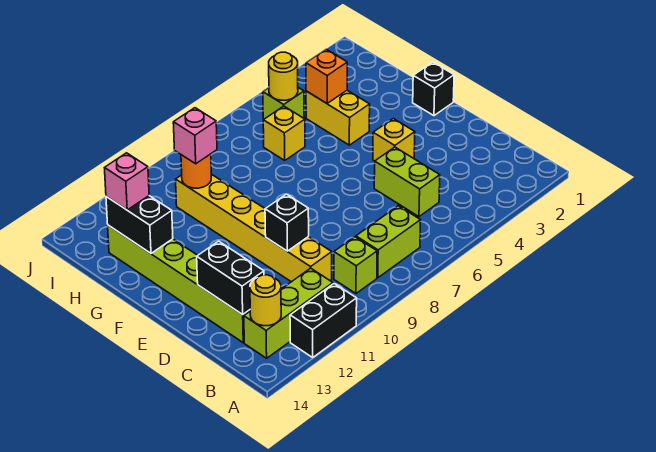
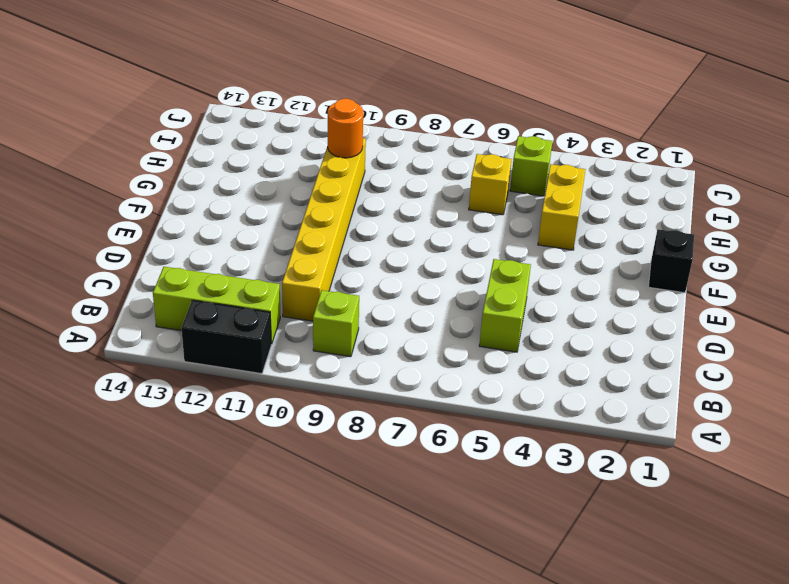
none -> lime brick B7:B8 level 1
none -> lime brick C13:H13 level 1
none -> yellow brick E4 level 1

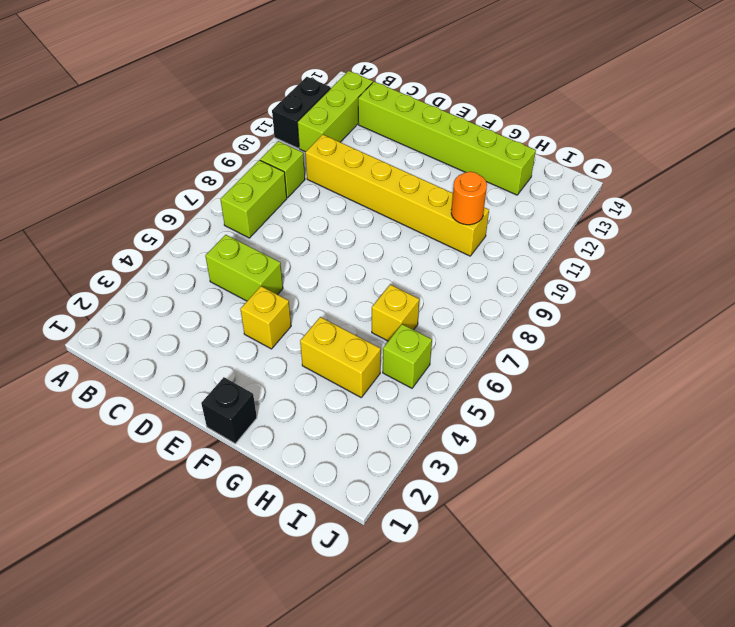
none -> yellow round brick B13 level 2
none -> black brick C13:D13 level 2
none -> black brick D10 level 2

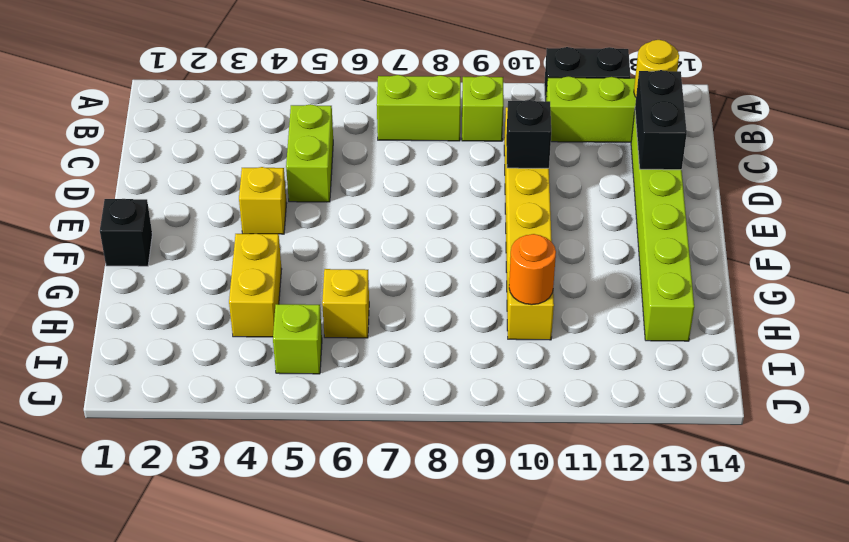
none -> black brick G13:H13 level 2
none -> orange brick H4 level 2
none -> yellow round brick I5 level 2

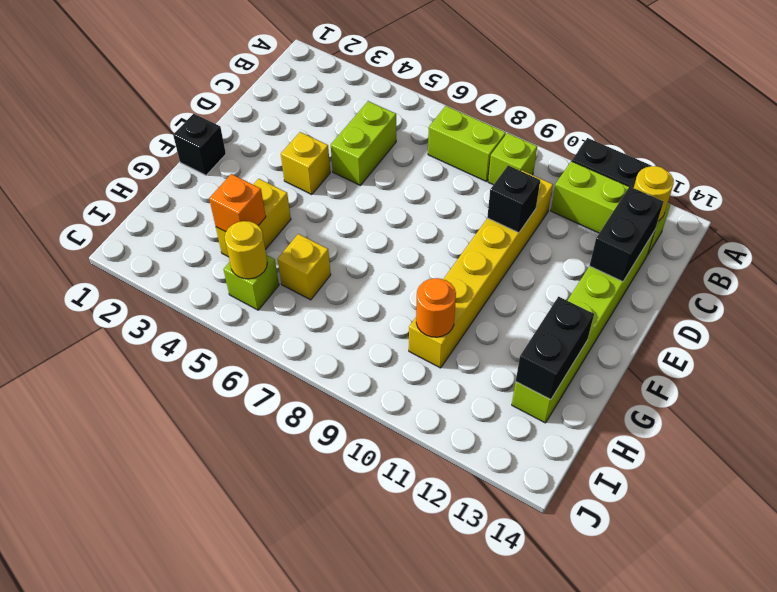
none -> pink brick H10 level 3
none -> pink brick H13 level 3

